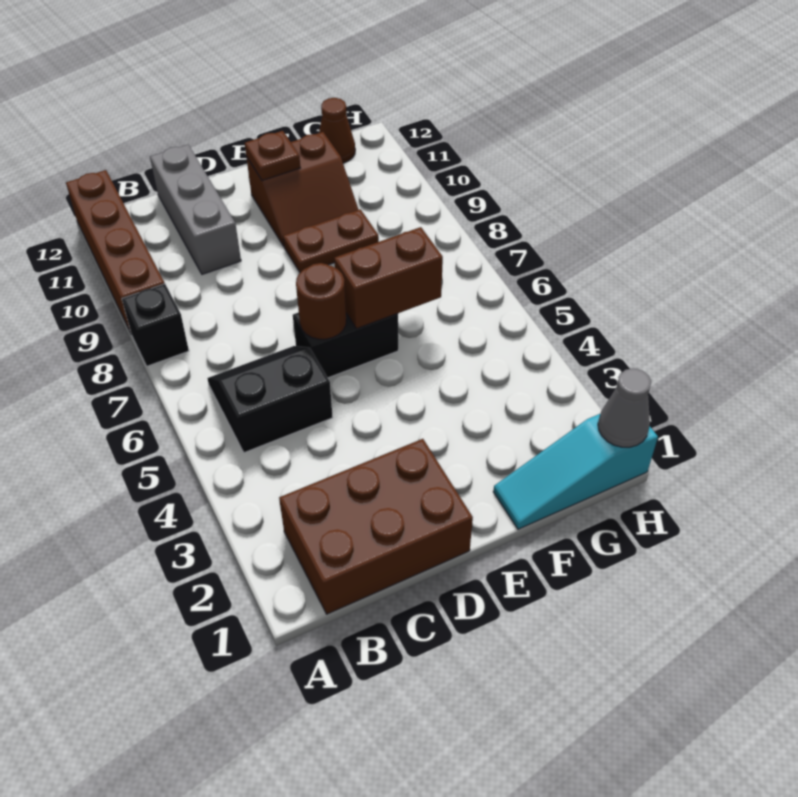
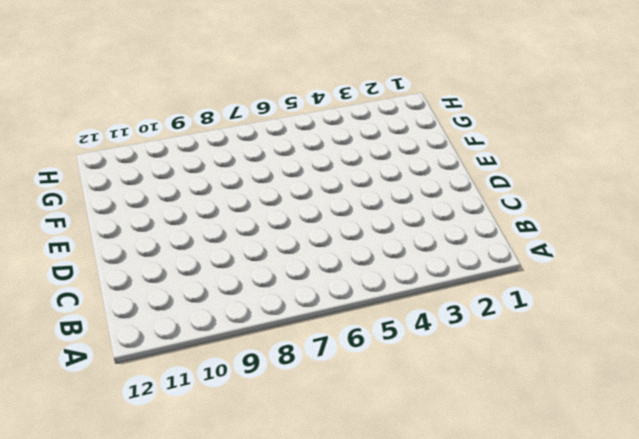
none -> black brick A8 level 1
none -> brown brick A9:A12 level 1
none -> brown brick B1:D2 level 1

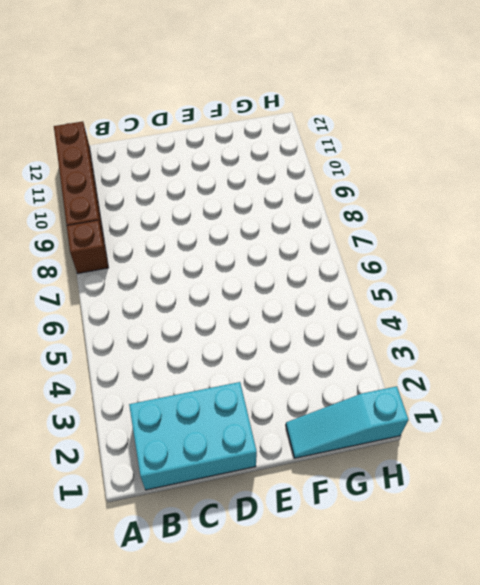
brown brick A8 level 1 -> black brick A8 level 1
cyan brick B1:D2 level 1 -> brown brick B1:D2 level 1
none -> black slope B5:C6 level 1 top 5
none -> grey brick C10:C12 level 1
none -> black brick D6:E6 level 1

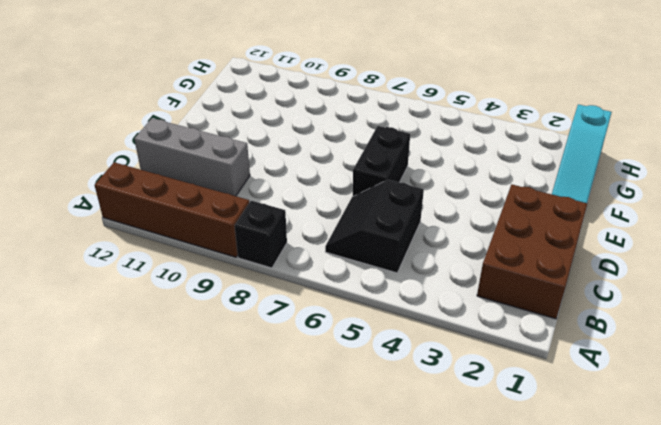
none -> brown plate E9:F9 level 1
none -> brown slope E10:F11 level 1 top 11
none -> brown cone G12 level 1

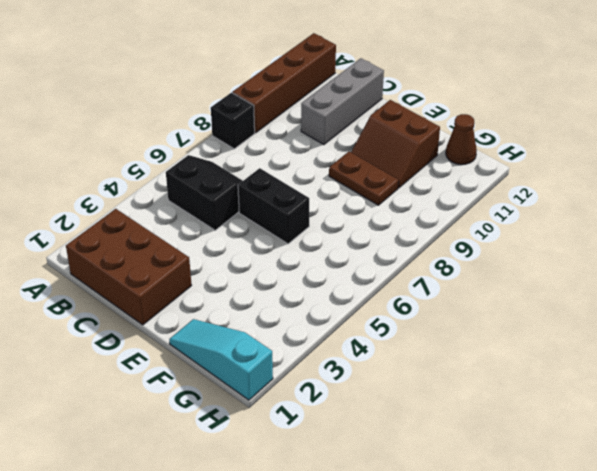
none -> brown round brick D6 level 2
none -> brown brick E6:F6 level 2
none -> brown plate E11 level 2

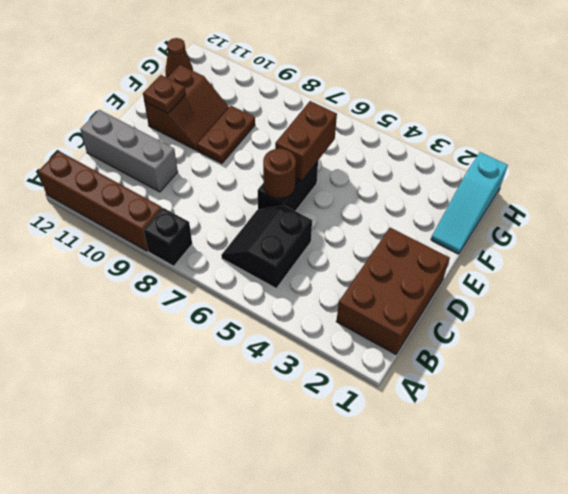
none -> grey cone H1 level 2

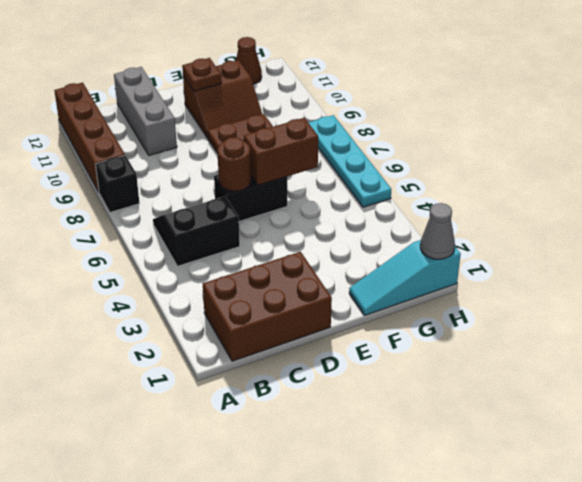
cyan plate H5:H8 level 1 -> none

